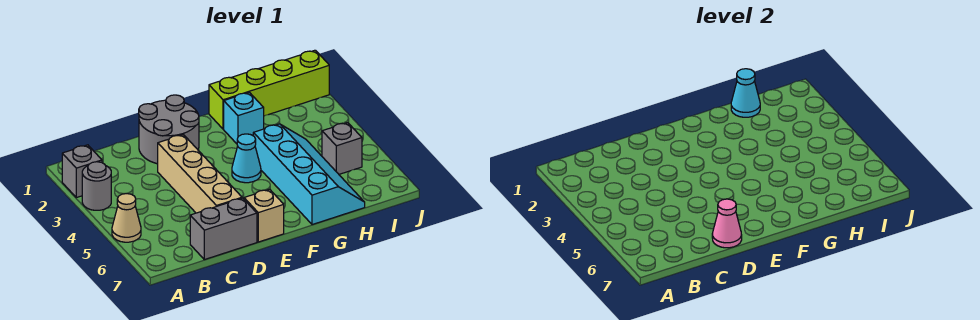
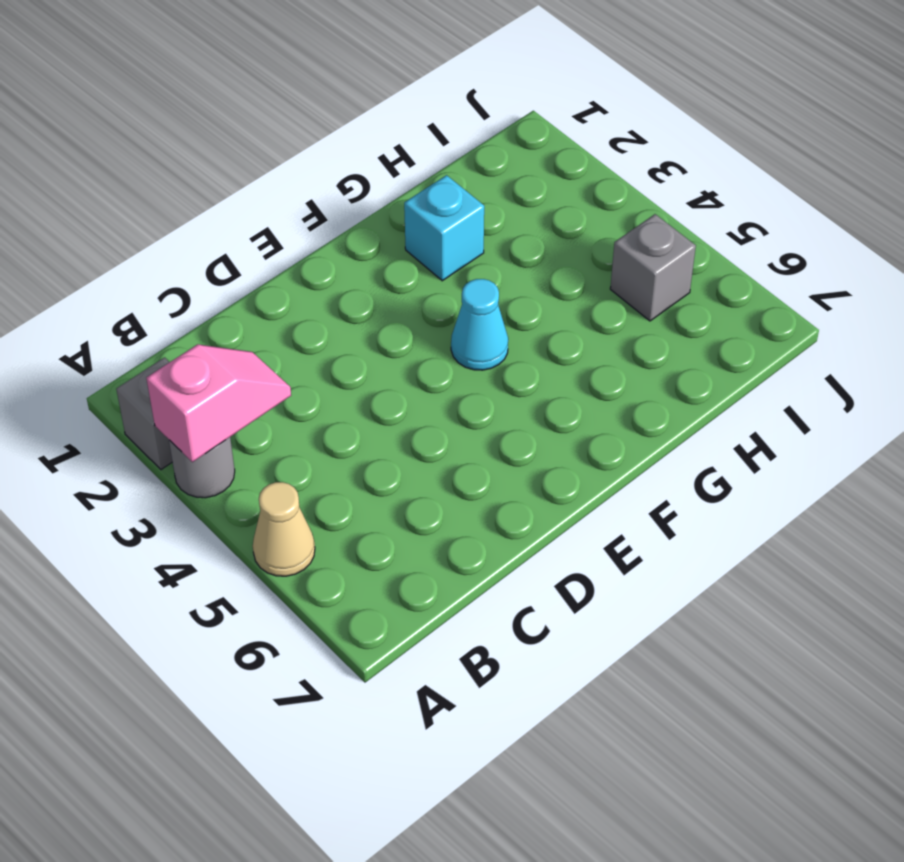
pink slope A3:B3 level 2 top A -> none
none -> grey brick C7:D7 level 1
none -> grey round brick D1:E2 level 1
none -> tan brick D3:D6 level 1

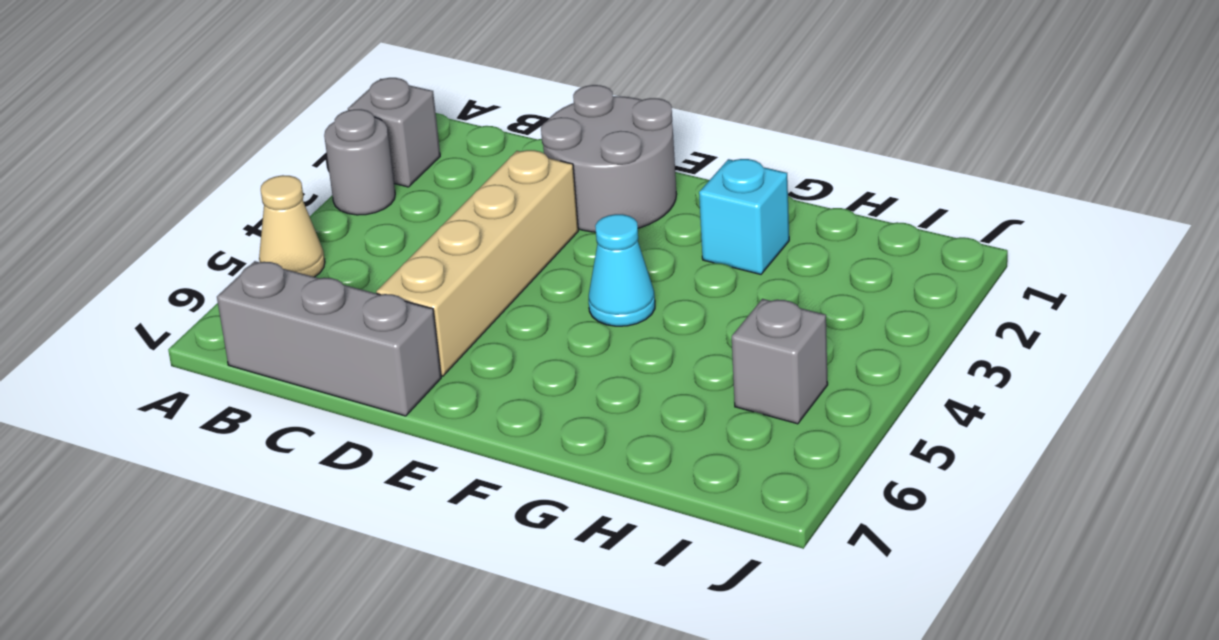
grey brick B7:D7 level 1 -> grey brick C7:D7 level 1
none -> tan brick E7 level 1
none -> lime brick G1:J1 level 1
none -> cyan slope G4:H7 level 1 top G

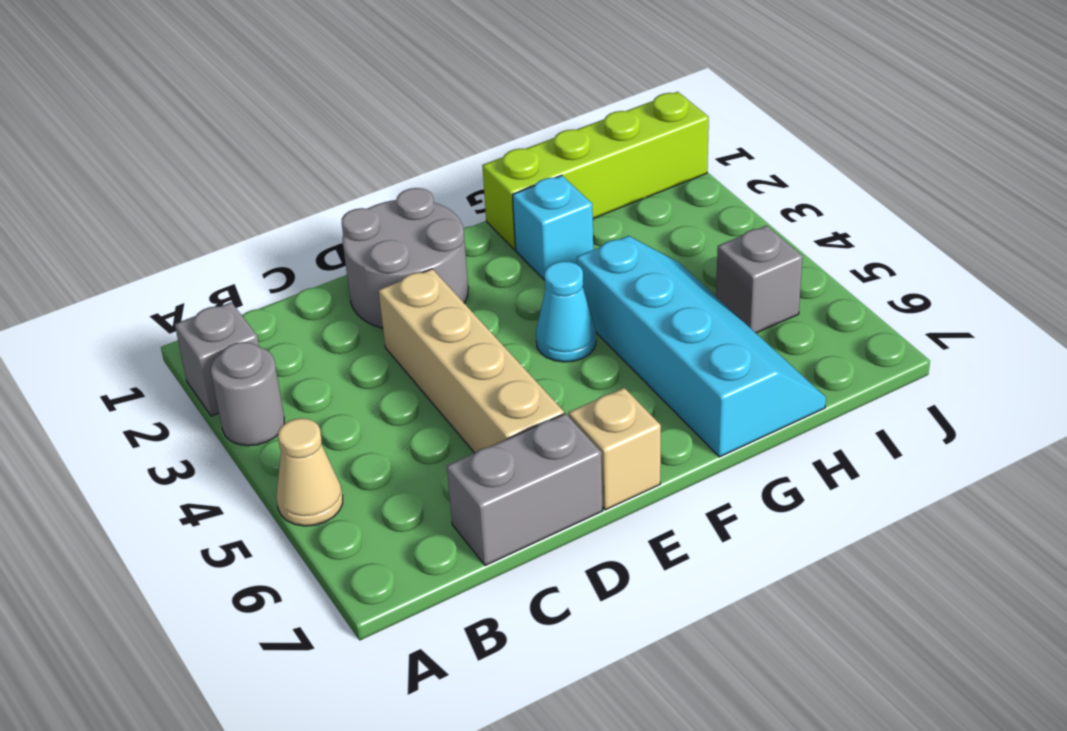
none -> pink cone D7 level 2
none -> cyan cone H1 level 2

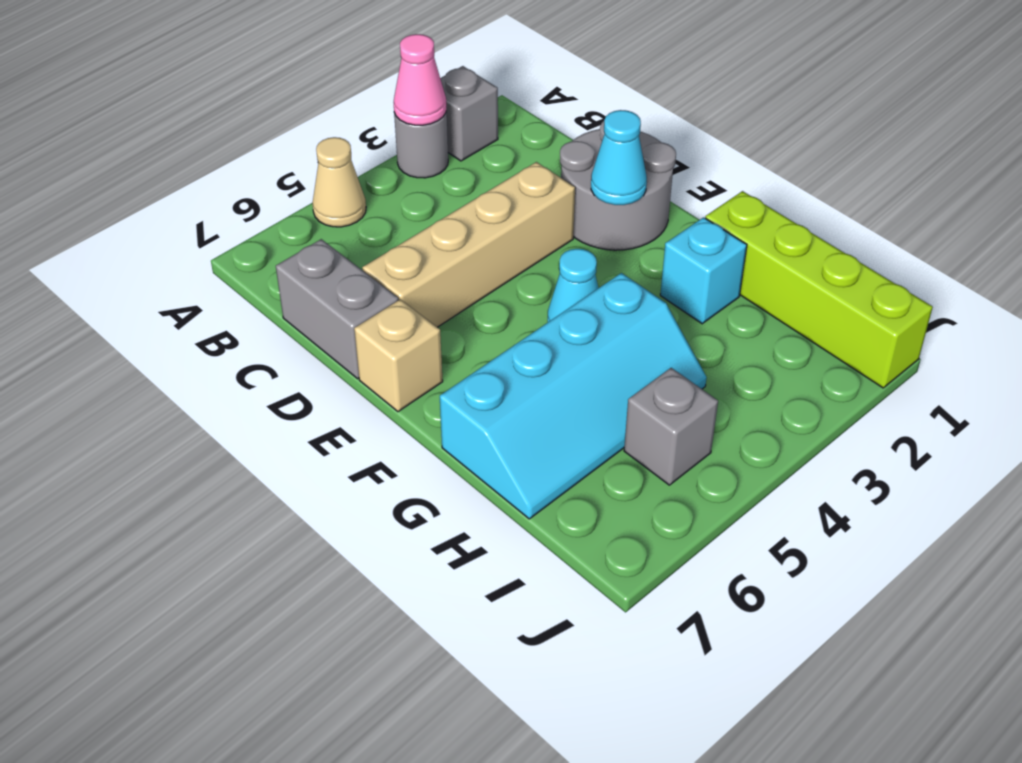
pink cone A3 level 2 -> pink cone D7 level 2
cyan cone E2 level 2 -> cyan cone H1 level 2

